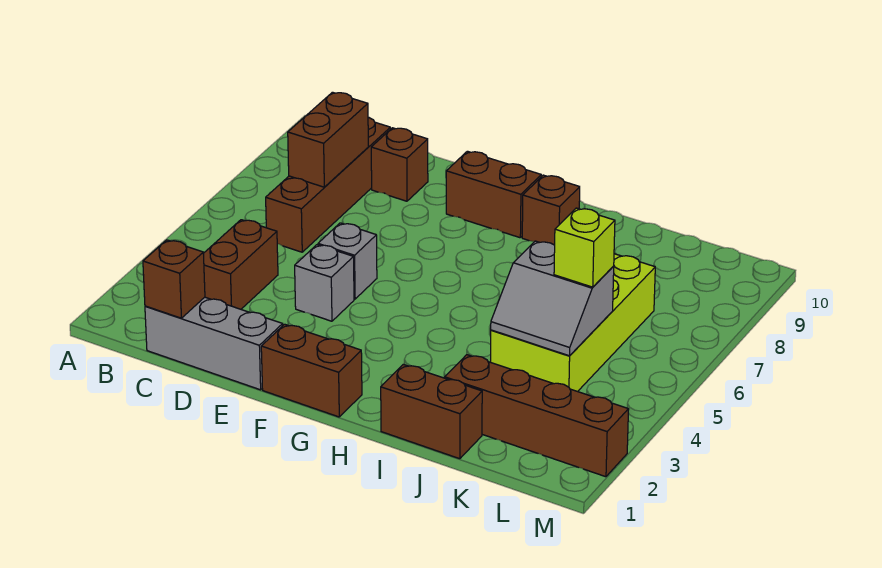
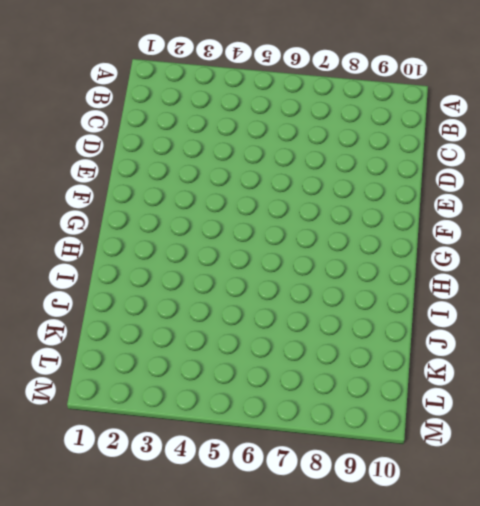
none -> grey brick C1:E1 level 1
none -> brown brick C3:C4 level 1
none -> brown brick C6:C9 level 1

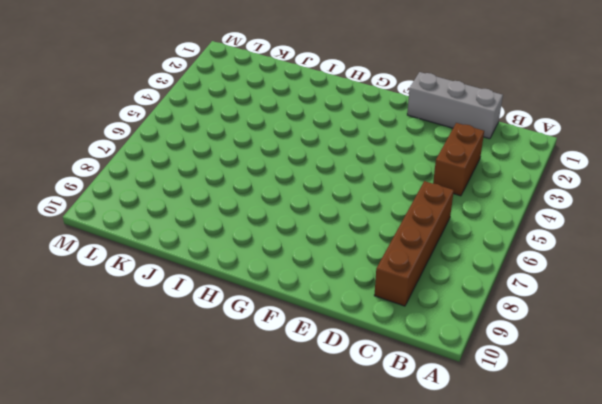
none -> brown brick D9 level 1
none -> grey brick E4 level 1
none -> grey brick E5 level 1

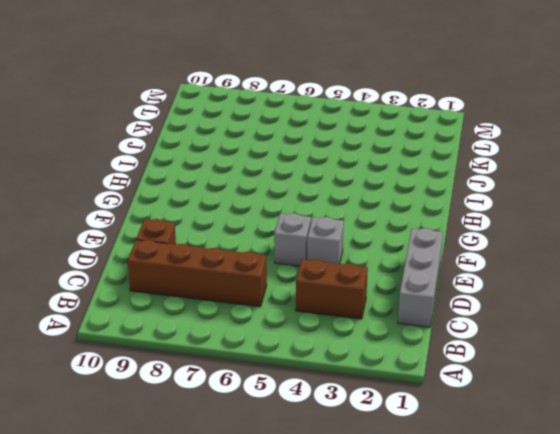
none -> brown brick F1:G1 level 1
none -> brown brick F9:G9 level 1
none -> brown brick H9 level 1

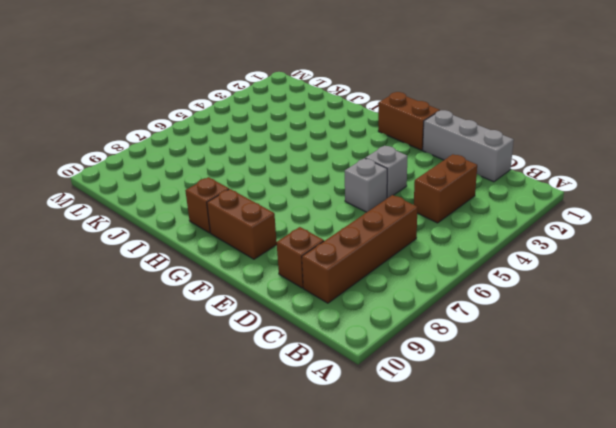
none -> brown brick I1:J1 level 1
none -> brown brick J2:M2 level 1
none -> lime brick J4:K7 level 1

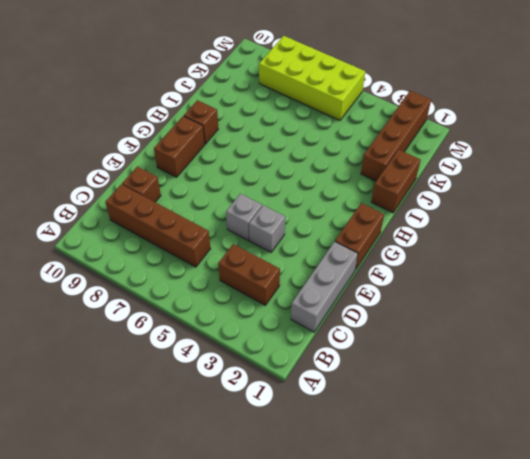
lime brick L5:M8 level 1 -> lime brick J4:K7 level 1
none -> brown brick C1 level 2
none -> brown brick C7:C8 level 2
none -> grey slope J4:K5 level 2 top 5

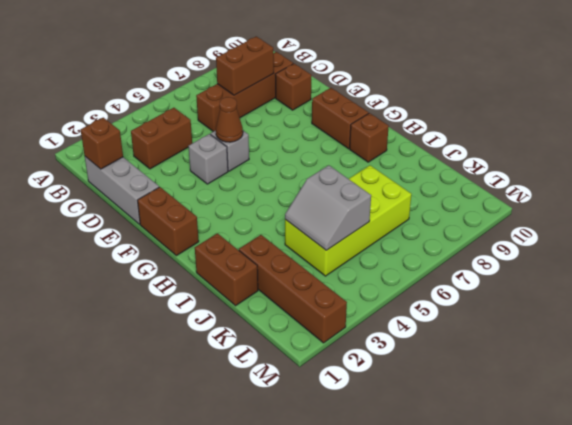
brown cone E5 level 2 -> none
none -> lime brick K5 level 3

